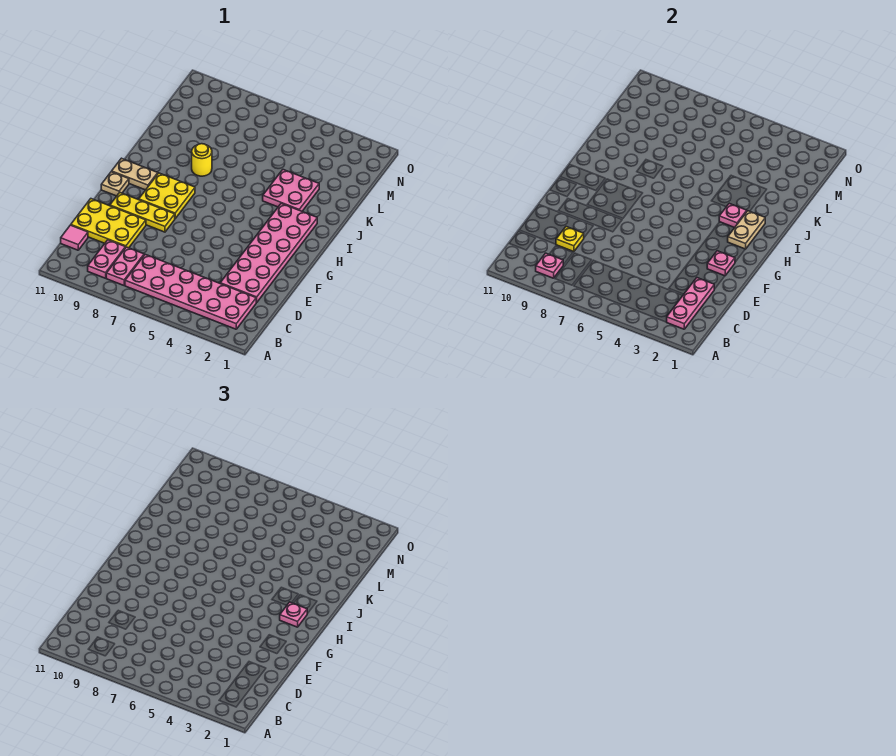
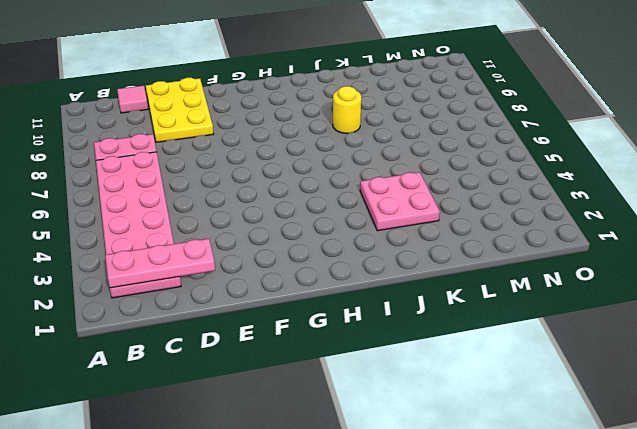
none -> pink plate B9:C9 level 1
none -> pink plate D2:I3 level 1
none -> yellow plate F8:F10 level 1

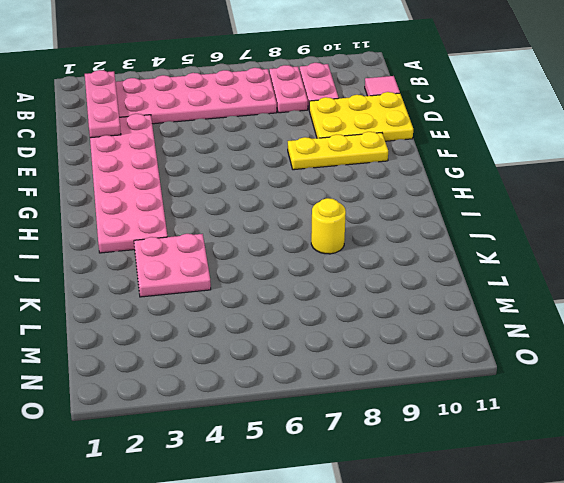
none -> yellow plate G8:H9 level 1
none -> tan plate G11 level 1
none -> tan plate H10:H11 level 1

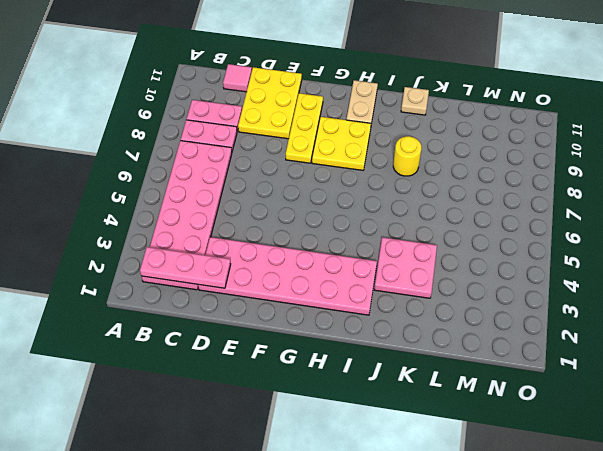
tan plate J11 level 1 -> tan plate G11 level 1
none -> pink plate B9 level 2
none -> yellow plate D9 level 2
none -> pink plate F2 level 2

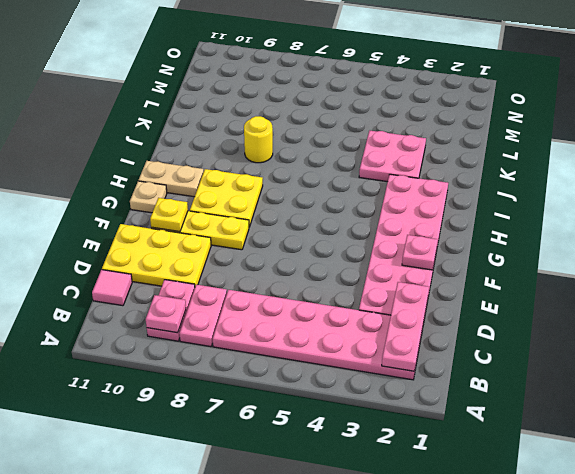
yellow plate F10 level 2 -> yellow plate D9 level 2
none -> tan plate H2:I2 level 2
none -> pink plate I3 level 2
none -> pink plate H2 level 3

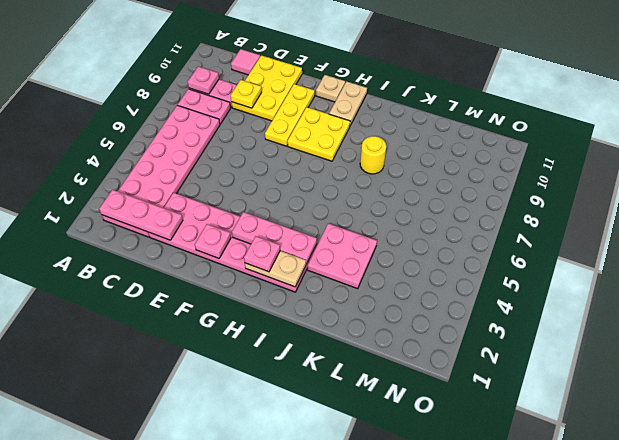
pink plate G3:I3 level 2 -> pink plate I3 level 2

